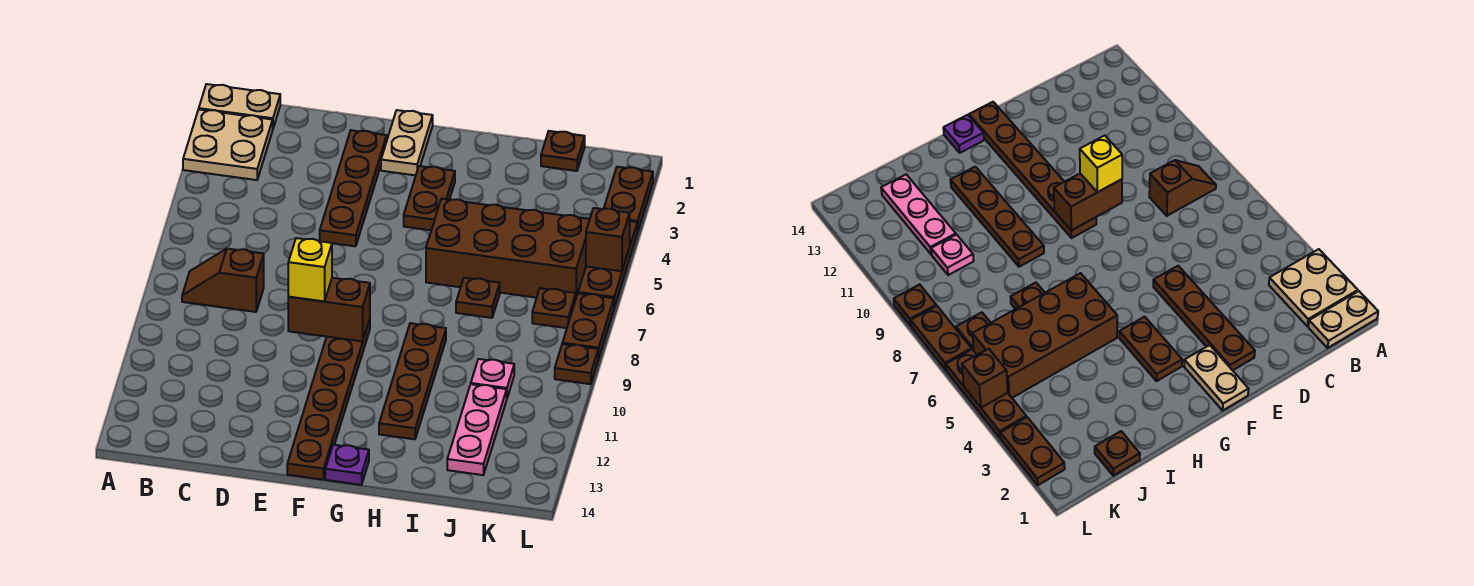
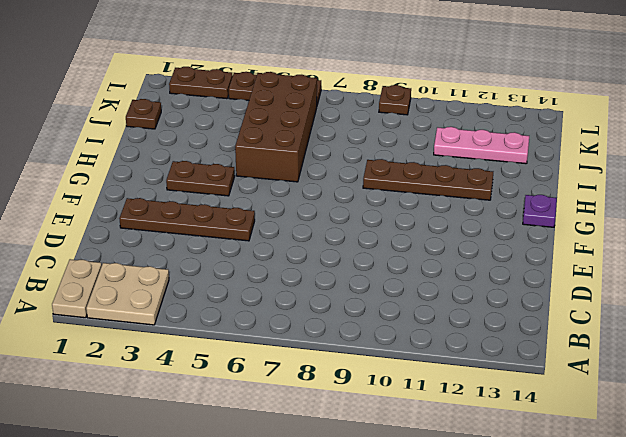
none -> brown slope B8:C8 level 1 top C
none -> tan plate F1:F2 level 1
none -> brown plate F9:F14 level 1

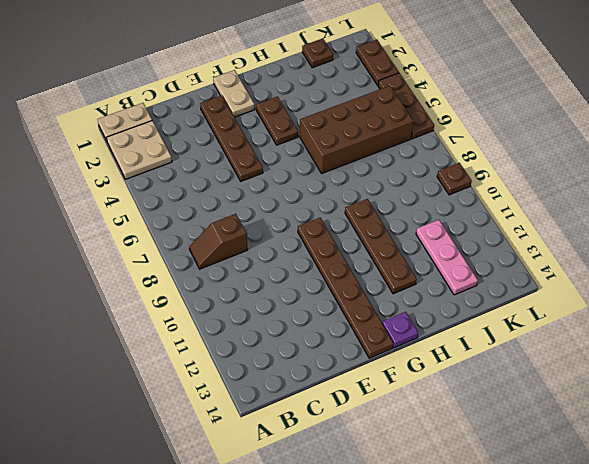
none -> brown plate I7 level 1
none -> pink plate J10 level 1
none -> brown plate K7 level 1

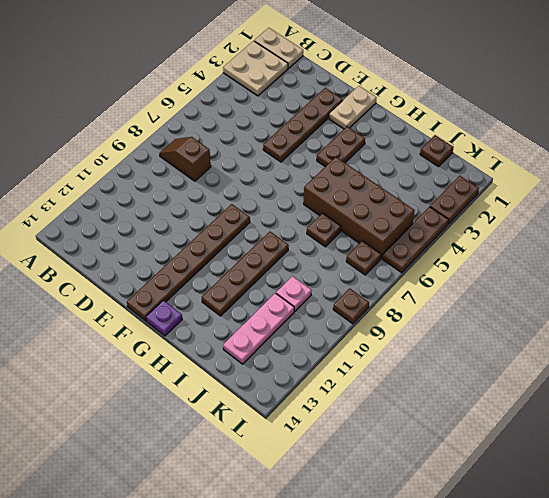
none -> brown plate L7:L8 level 1
none -> brown brick E9:F9 level 2
none -> brown brick L5 level 2

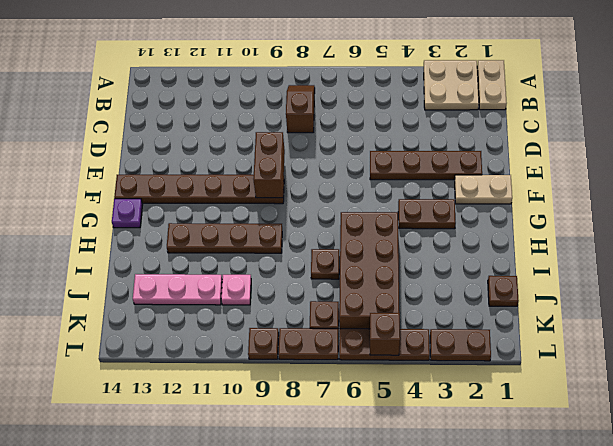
none -> yellow brick E9 level 3

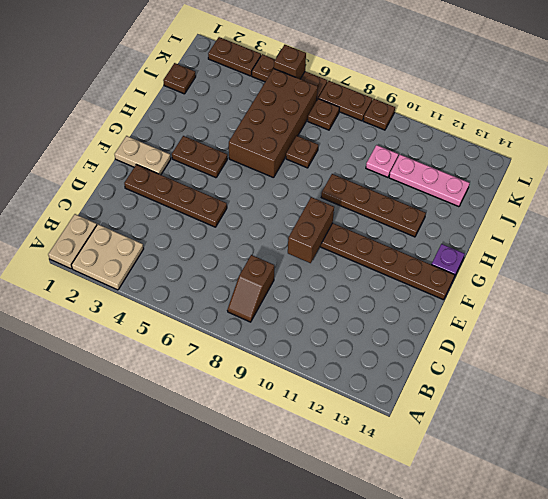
none -> yellow brick E9 level 3

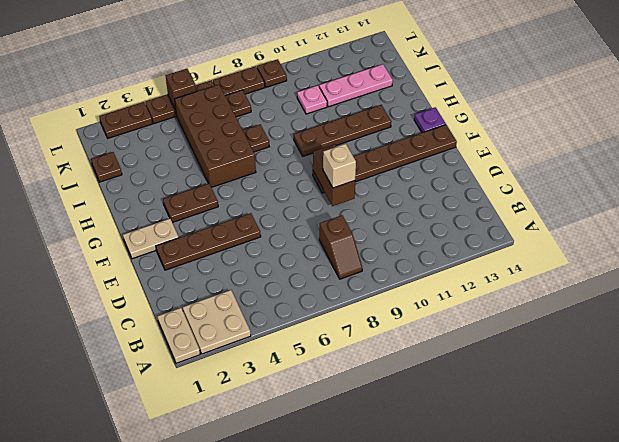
tan brick E9 level 3 -> yellow brick E9 level 3

